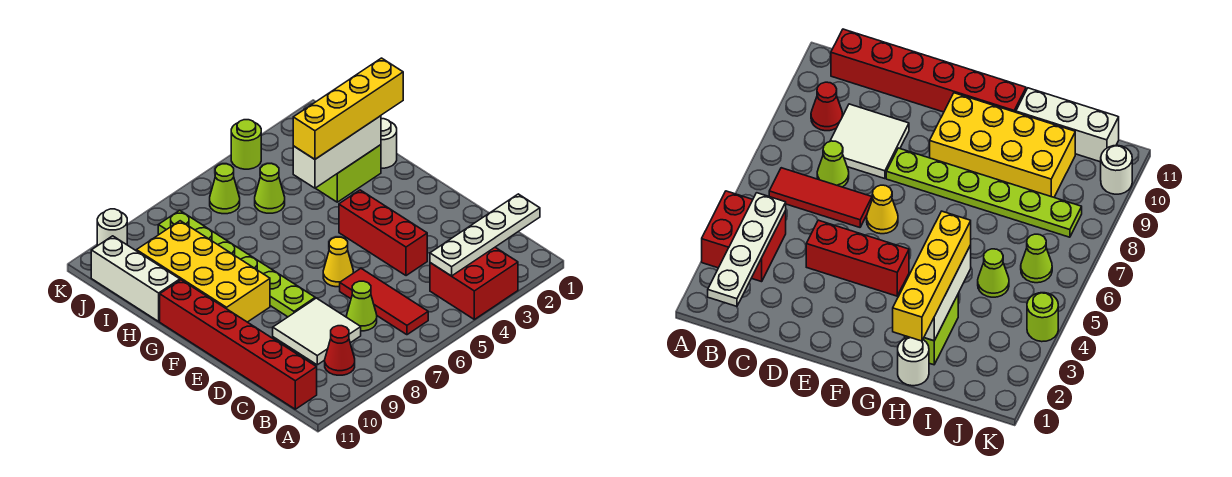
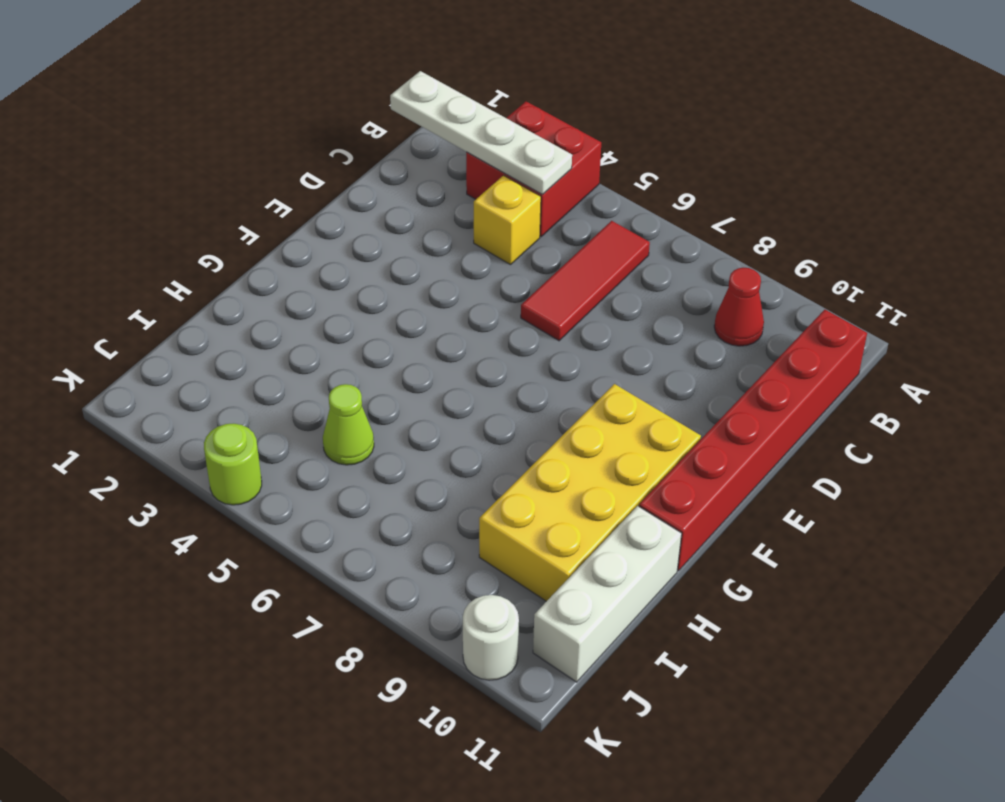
yellow brick C4 level 1 -> none
none -> lime cone C7 level 1
none -> white tile C8:D9 level 1
none -> red brick D4:F4 level 1

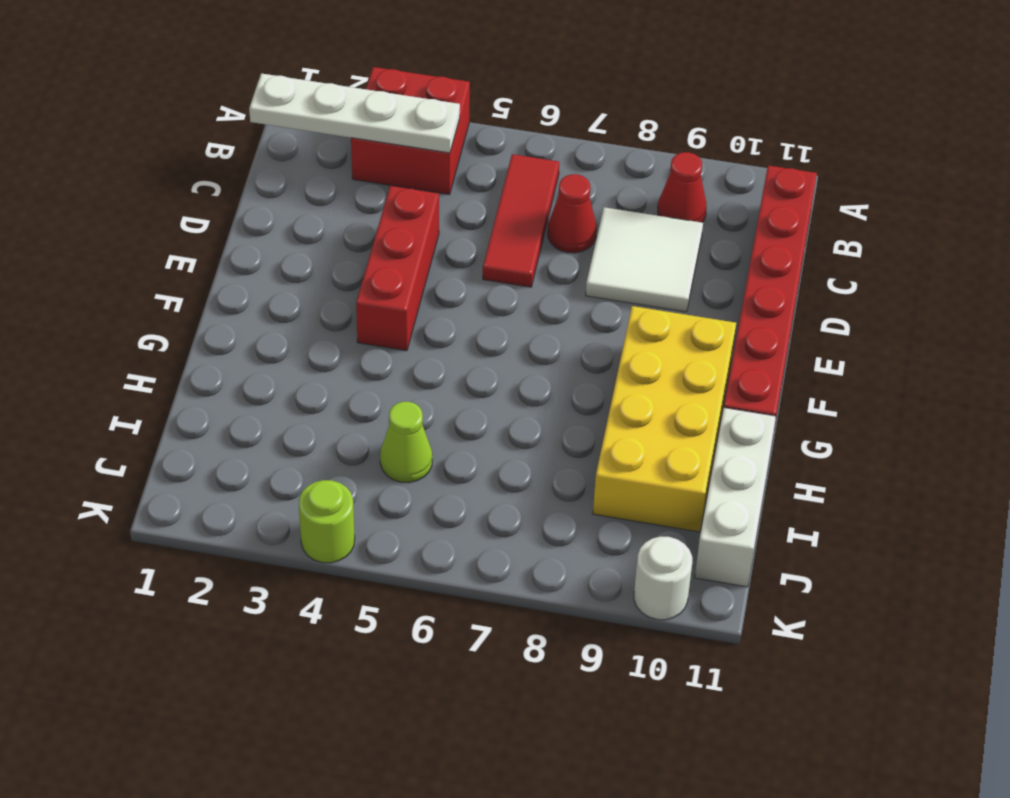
red cone C7 level 1 -> lime cone C7 level 1
none -> yellow cone E6 level 1
none -> lime plate E8:J8 level 1
none -> white round brick H1 level 1

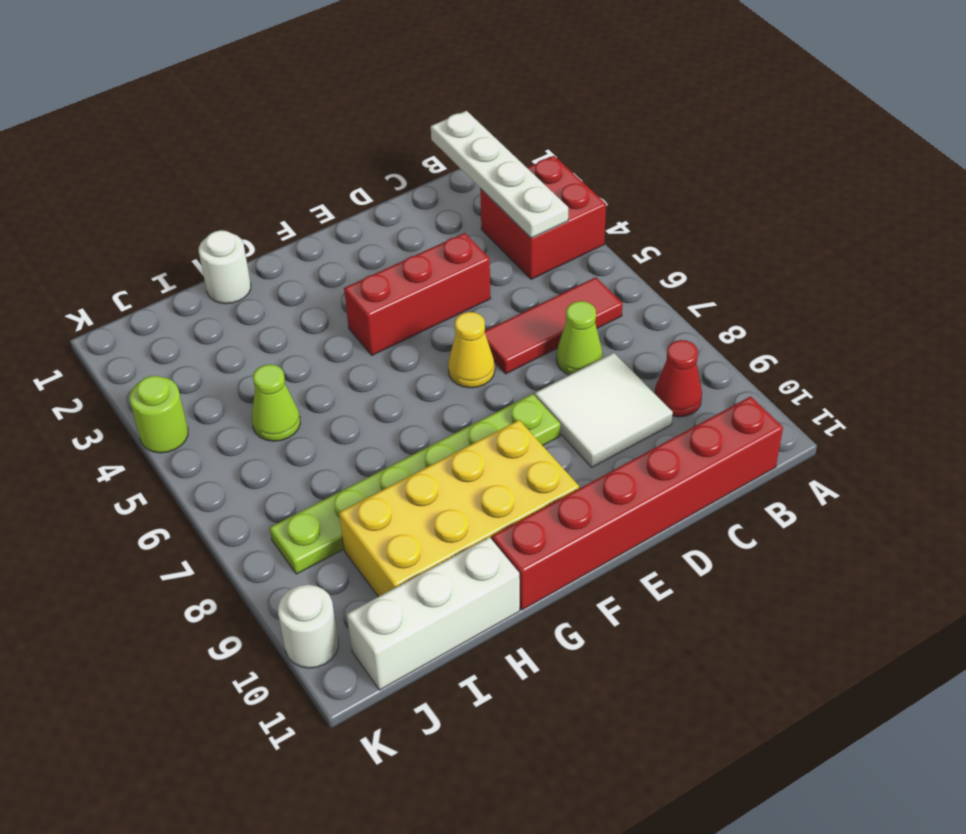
none -> lime brick H2:H3 level 1
none -> lime cone J6 level 1
none -> white brick H2:H4 level 2

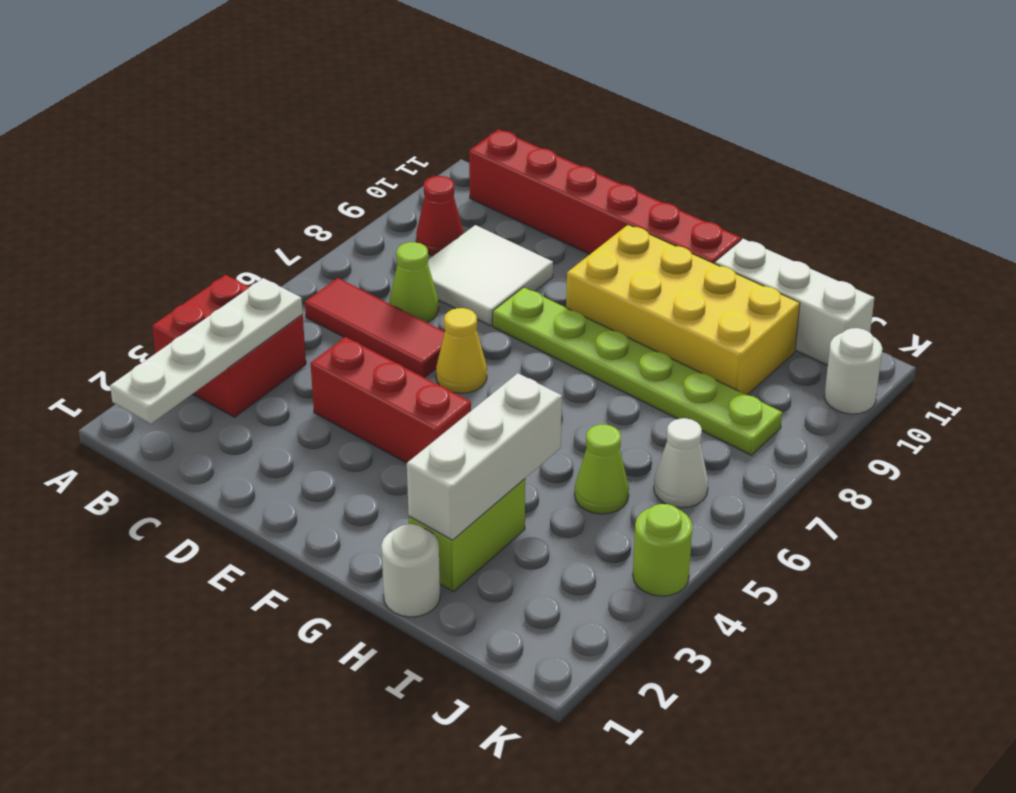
white cone J6 level 1 -> lime cone J6 level 1
none -> yellow brick H1:H4 level 3

